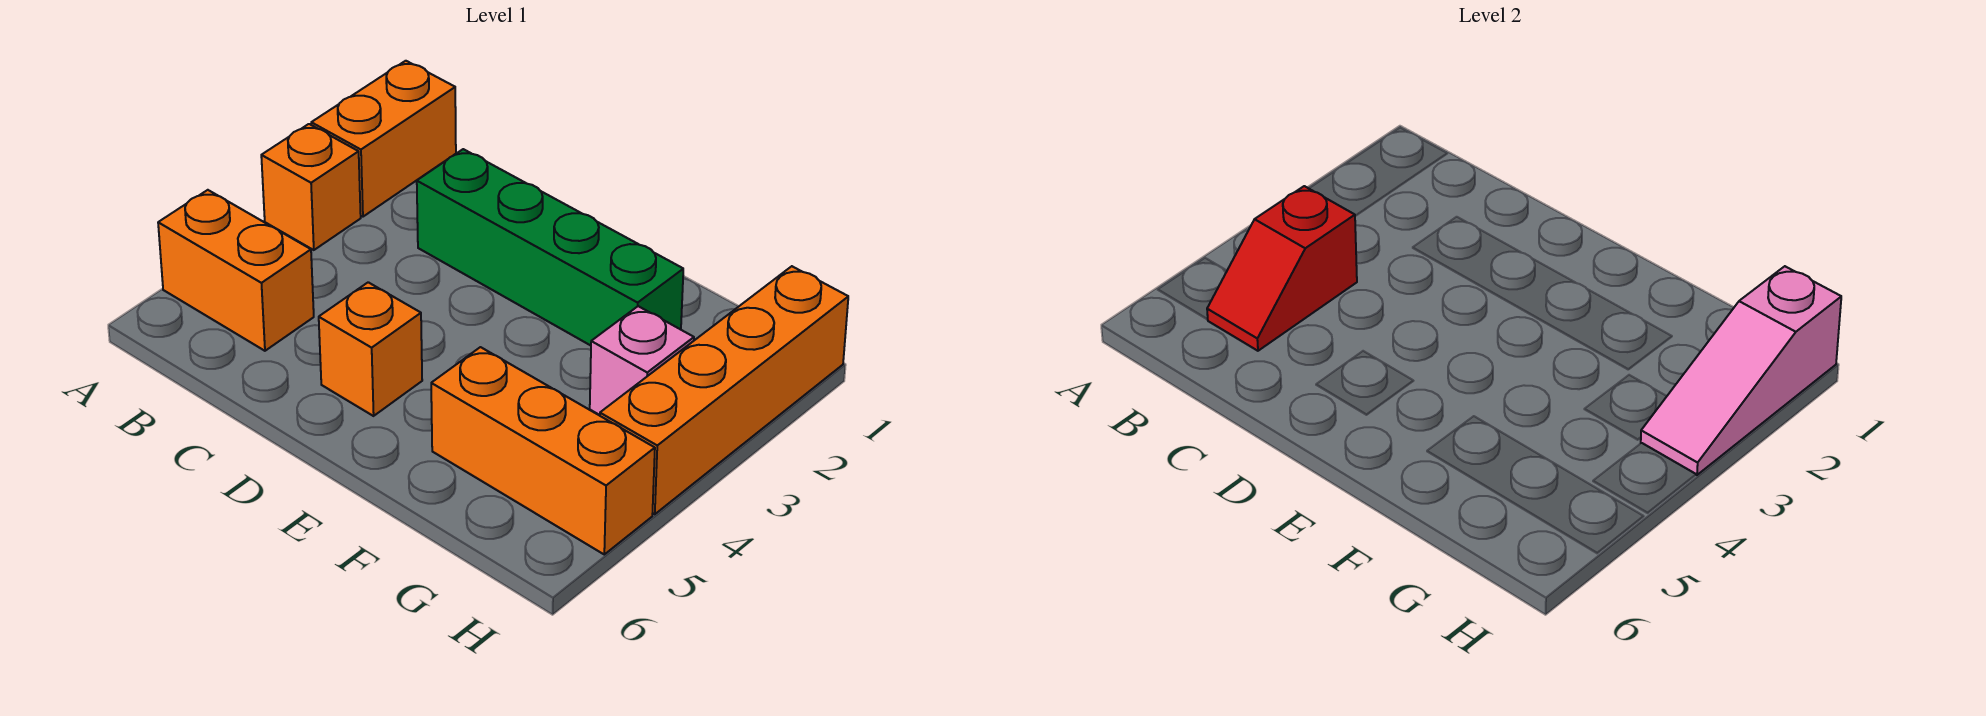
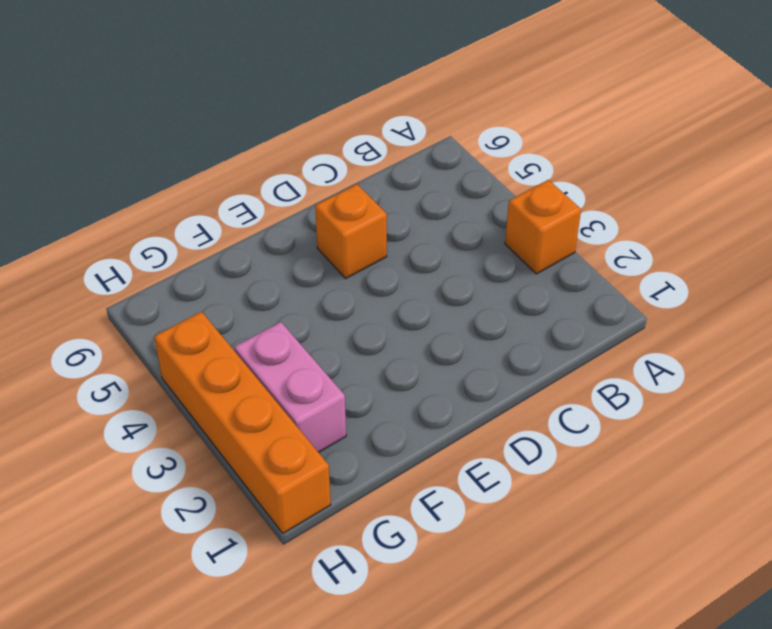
pink brick G2:G3 level 1 -> pink brick G3 level 1
none -> orange brick A1:A2 level 1
none -> orange brick A5:B5 level 1

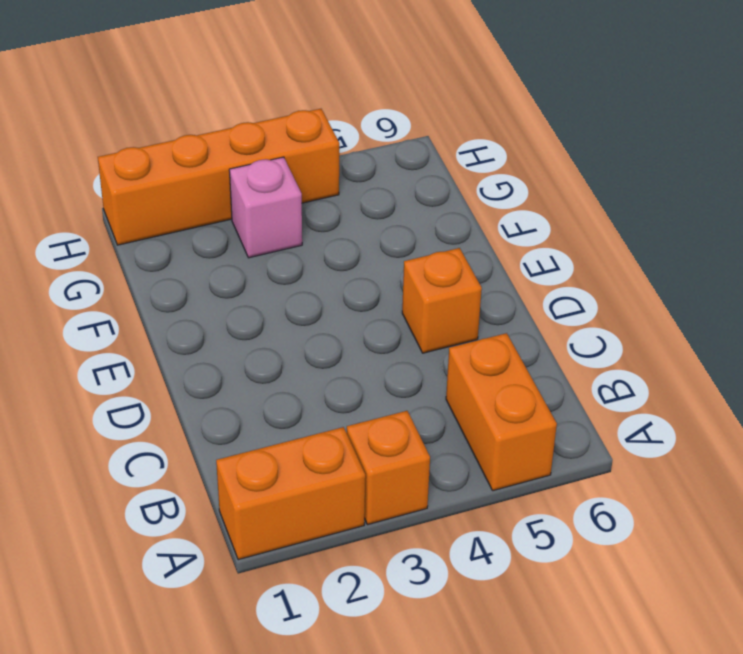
none -> green brick C2:F2 level 1
none -> orange brick F5:H5 level 1

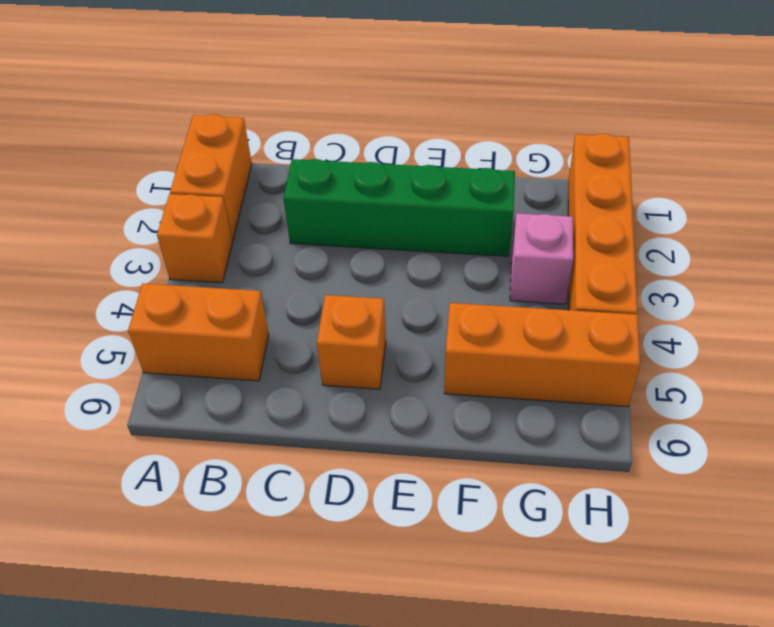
none -> red slope B4:B5 level 2 top 4
none -> pink slope H1:H3 level 2 top 1

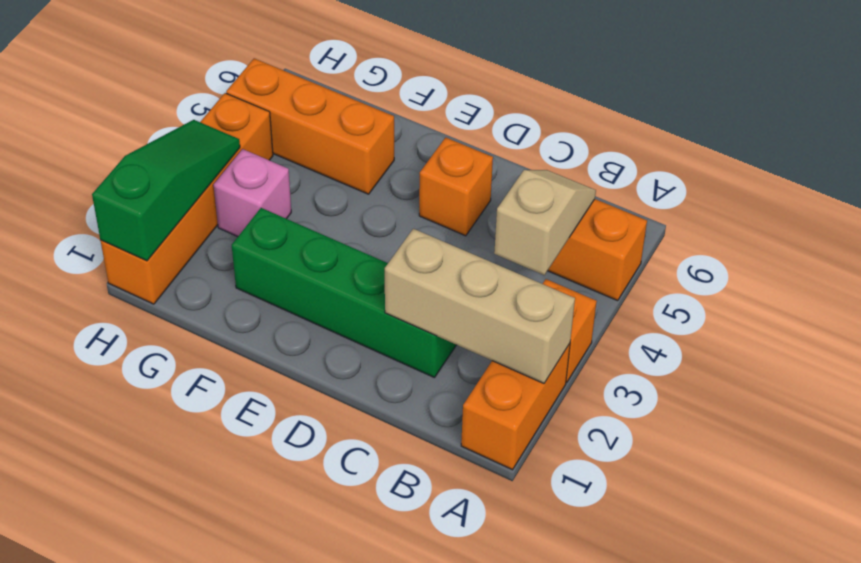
tan brick A2:C2 level 2 -> none
tan slope B4:B5 level 2 top 4 -> red slope B4:B5 level 2 top 4
green slope H1:H3 level 2 top 1 -> pink slope H1:H3 level 2 top 1

